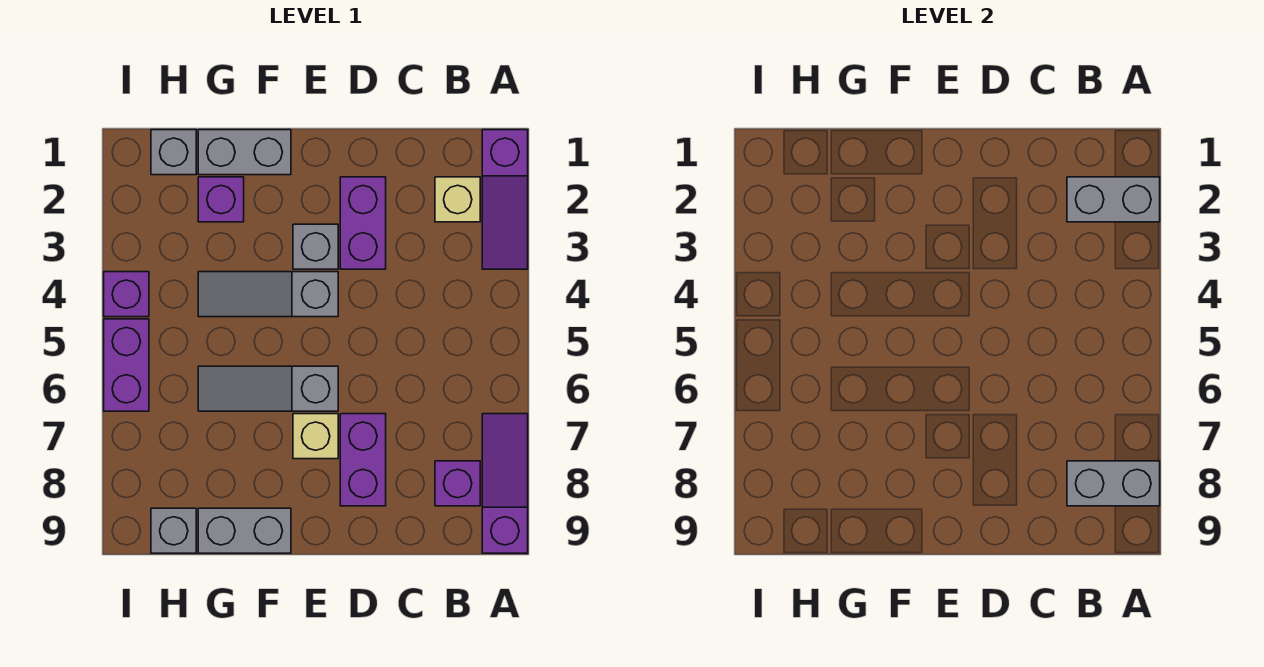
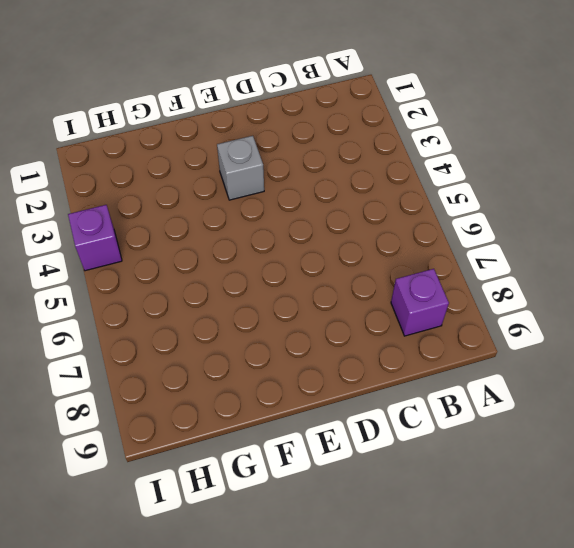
none -> purple slope A1:A3 level 1 top 1
none -> purple slope A7:A9 level 1 top 9
none -> tan brick B2 level 1

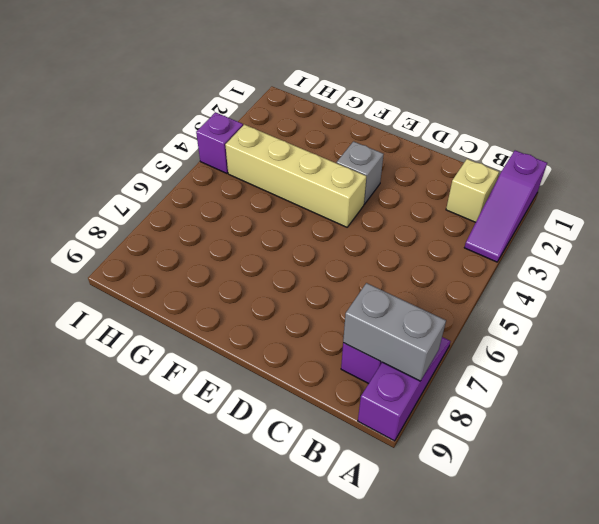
tan brick E4:H4 level 1 -> grey slope E4:G4 level 1 top E
none -> purple brick D2:D3 level 1
none -> purple brick D7:D8 level 1
none -> grey slope E6:G6 level 1 top E

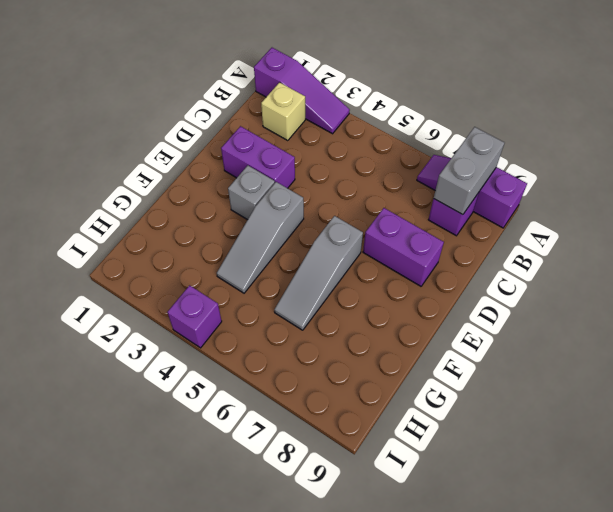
none -> tan brick E7 level 1
none -> grey brick F1:G1 level 1
none -> grey brick F9:G9 level 1

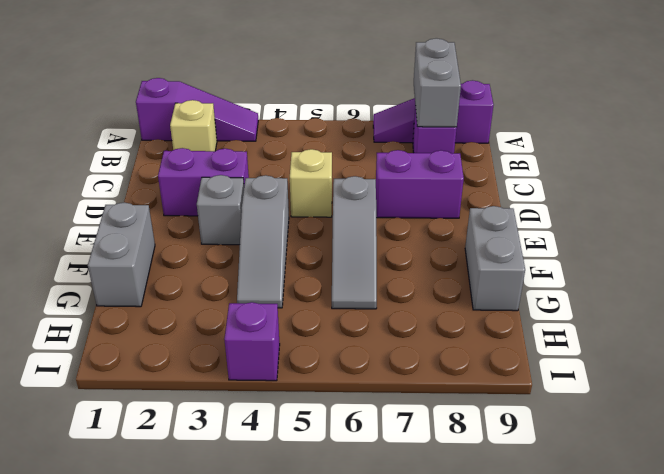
tan brick D5 level 1 -> tan brick E7 level 1
none -> purple brick G2 level 1
none -> grey brick H1 level 1
none -> grey brick H9 level 1

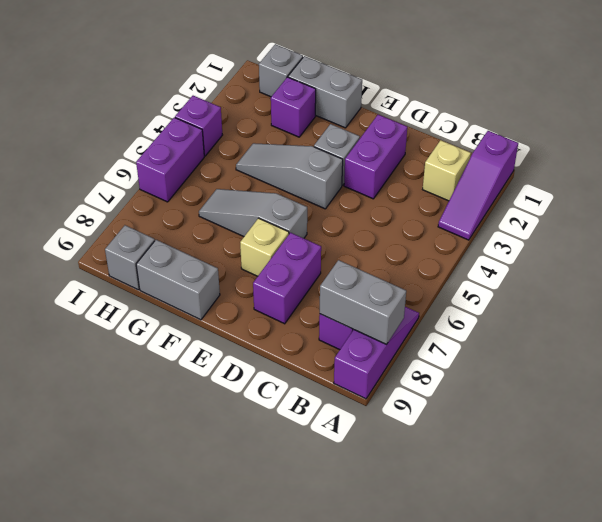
none -> grey brick A2:B2 level 2

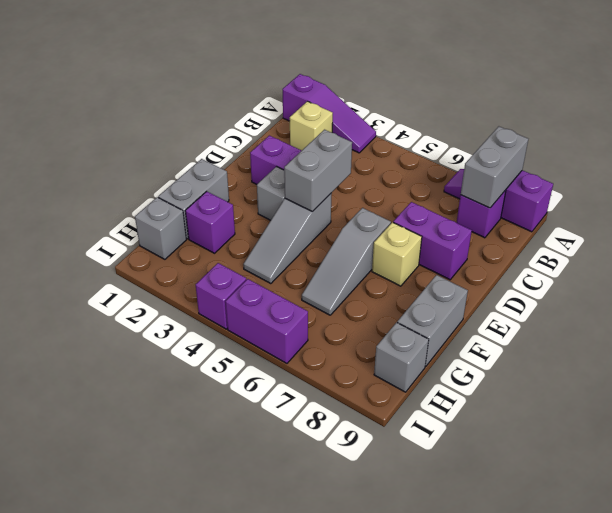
grey brick D4:E4 level 2 -> grey brick A2:B2 level 2

